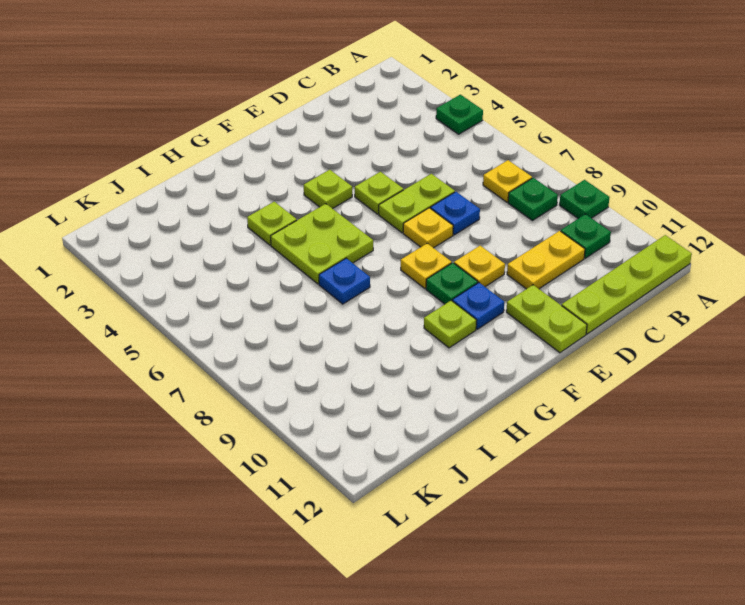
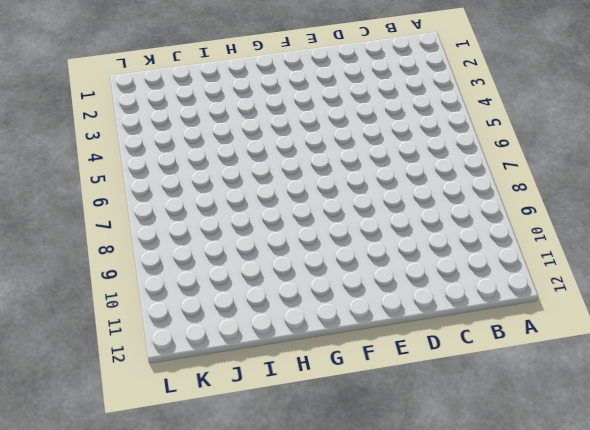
none -> green plate A4 level 1
none -> green plate A9 level 1
none -> lime plate A12:D12 level 1

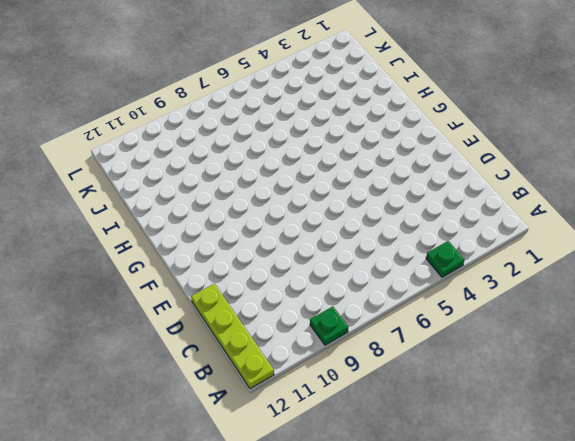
none -> yellow plate B7 level 1
none -> green plate B8 level 1
none -> green plate B10 level 1

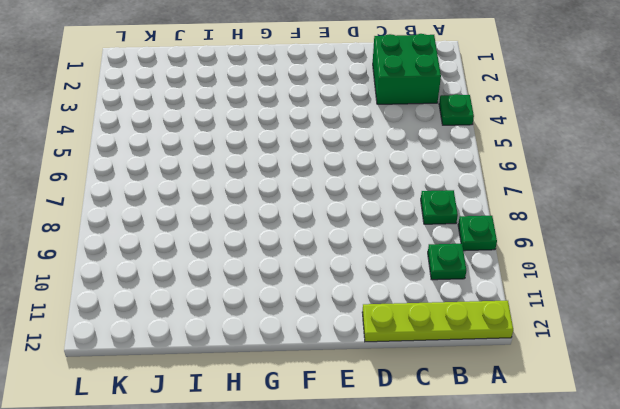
green brick B2:C3 level 1 -> none
none -> yellow plate B7 level 1
none -> yellow plate C10:D10 level 1
none -> lime plate D6:E6 level 1

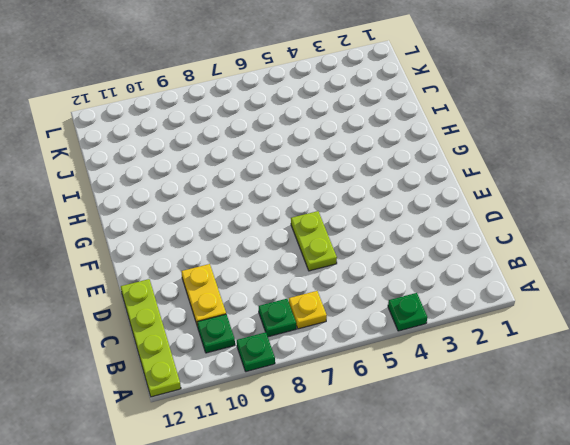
none -> blue plate D7 level 1
none -> lime plate E5 level 1
none -> yellow plate E7 level 1

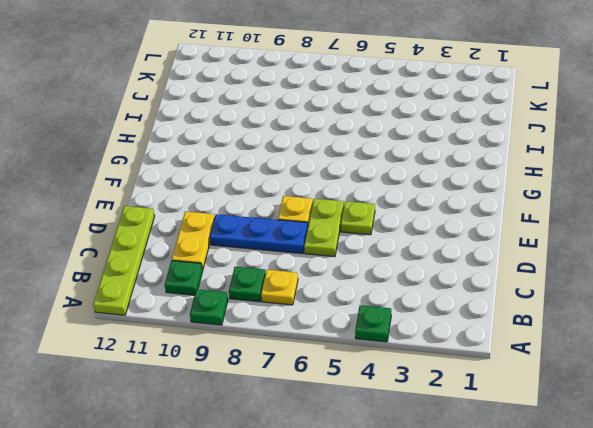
blue plate D7:D9 level 1 -> blue plate D7 level 1
none -> yellow plate E9 level 1
none -> lime plate E11:E12 level 1
none -> lime plate F4 level 1

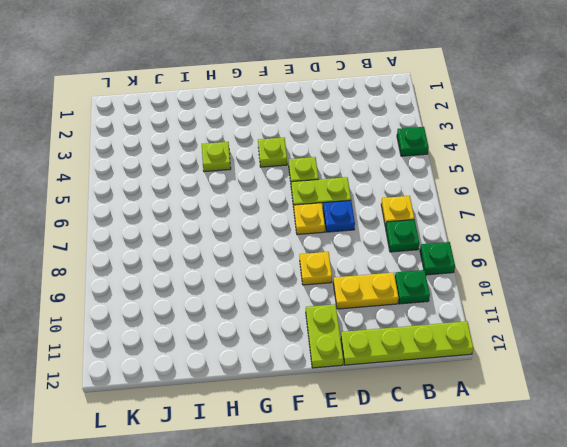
none -> yellow plate F8 level 1
none -> green plate F9 level 1
none -> blue plate F10 level 1

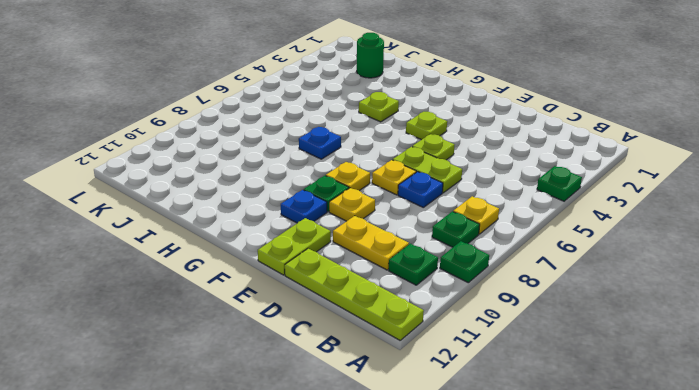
green round brick J2 level 1 -> none
none -> lime plate G5:H6 level 1
none -> lime plate G10 level 1

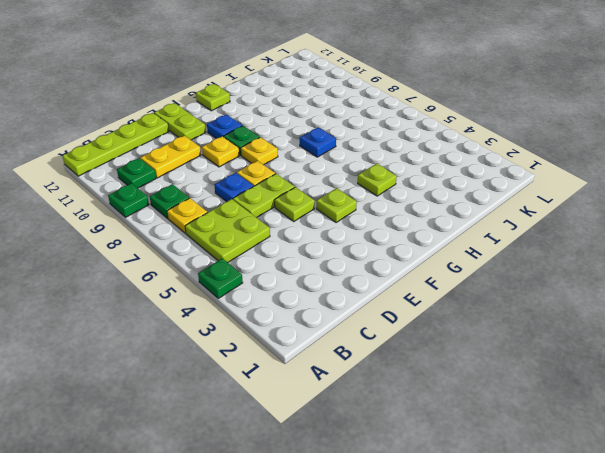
lime plate B5:C6 level 1 -> lime plate G5:H6 level 1
lime plate G12 level 1 -> lime plate G10 level 1

